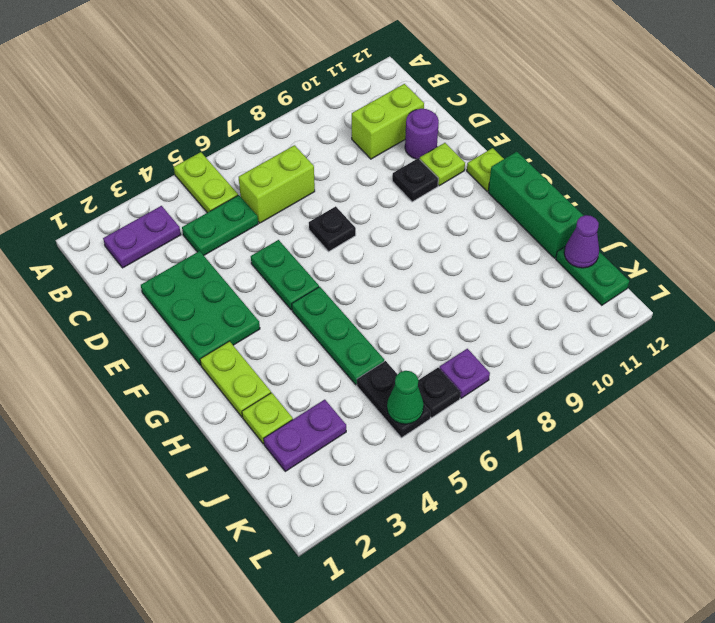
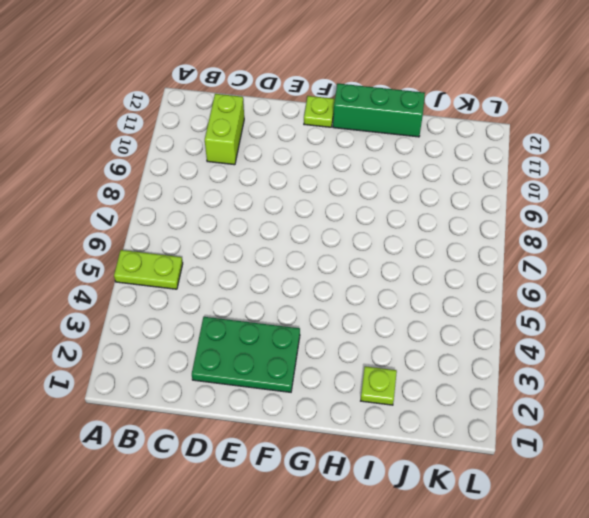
none -> purple plate B2:B3 level 1
none -> green plate C4:C5 level 1
none -> lime brick C6:C7 level 1

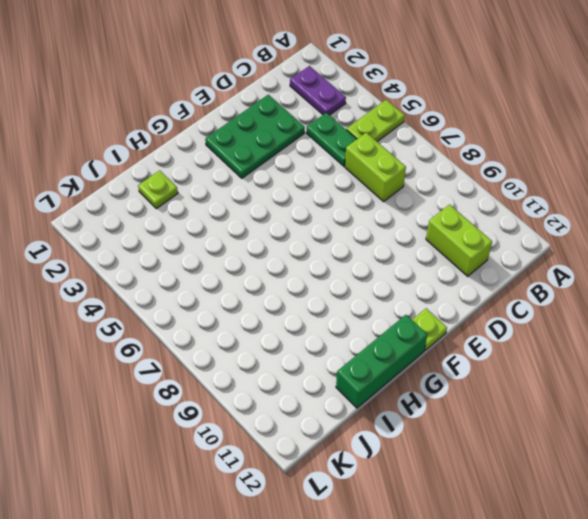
none -> purple round brick D11 level 1
none -> green plate E5:F5 level 1
none -> black plate E7 level 1

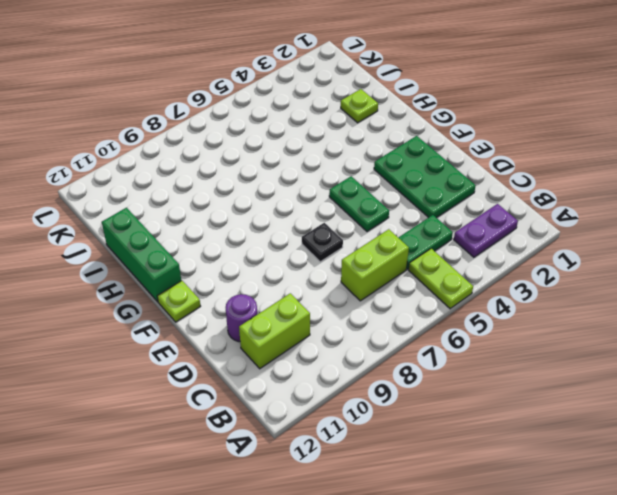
none -> black plate E10 level 1
none -> lime plate E11 level 1
none -> lime plate G2:H2 level 1

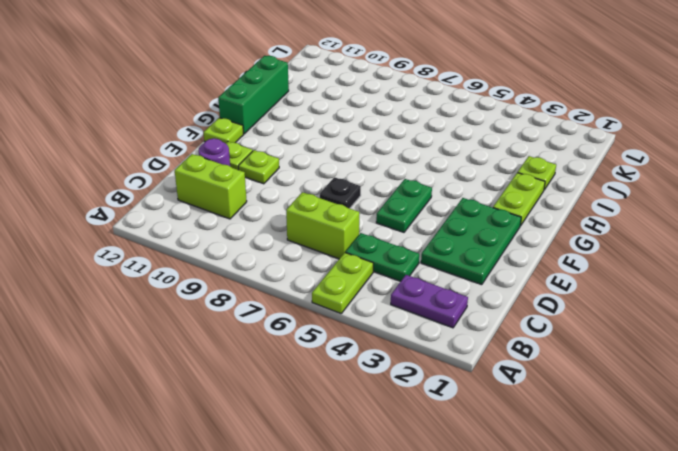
lime plate E10 level 1 -> black plate E10 level 1
none -> green plate G5:I5 level 1
none -> purple plate J2:J3 level 1
none -> black plate J5:K5 level 1

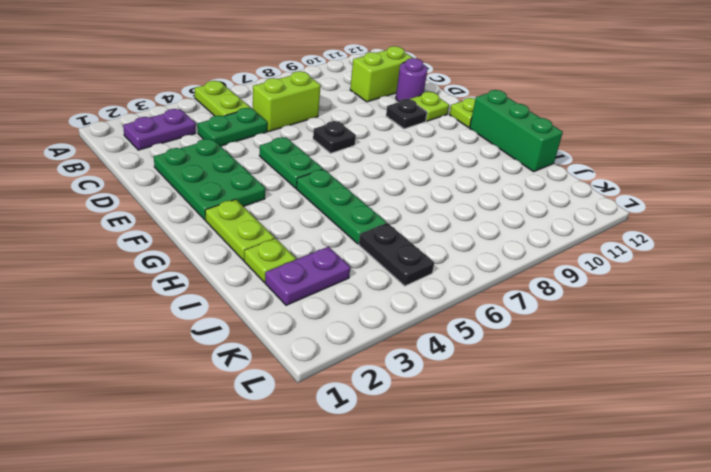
none -> green plate J12:K12 level 1
none -> black plate K6 level 1
none -> purple plate K7 level 1

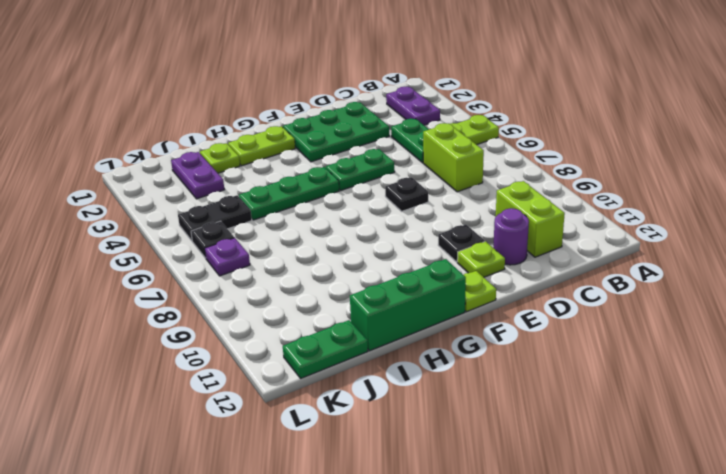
none -> purple cone J12 level 2
none -> green cone K5 level 2

